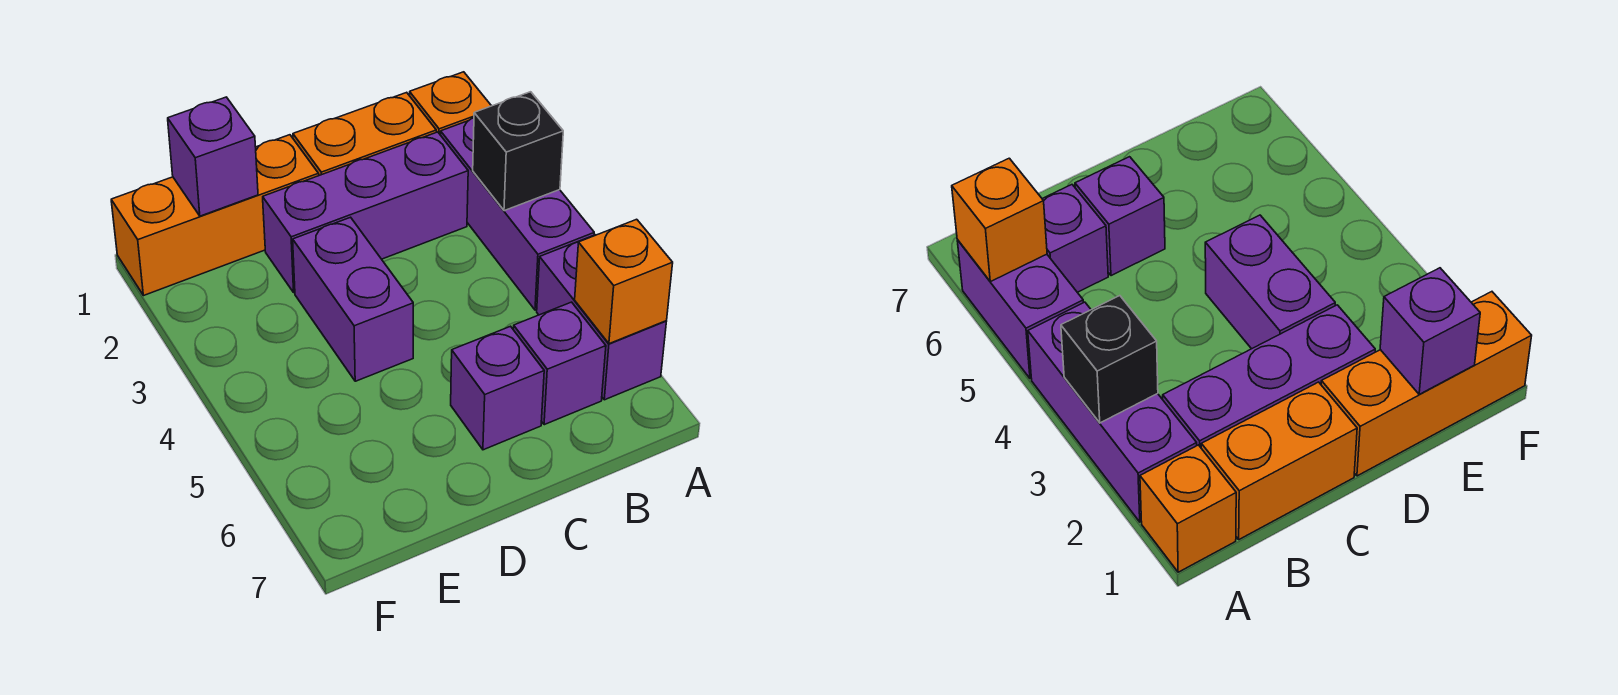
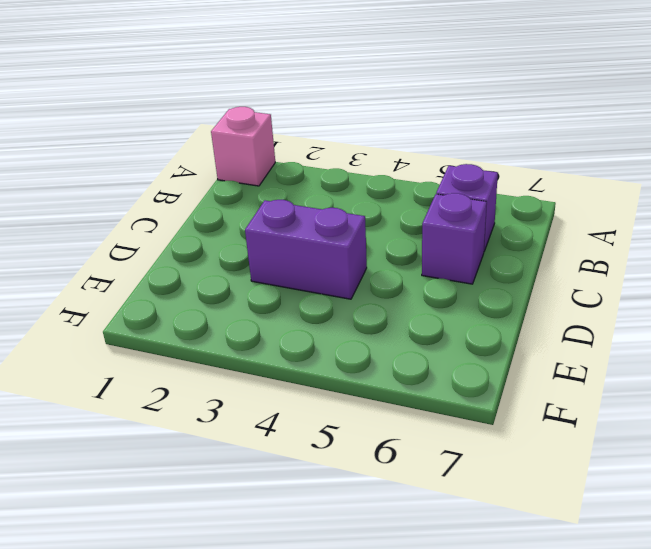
pink brick A1 level 1 -> orange brick A1 level 1
none -> purple brick A2:A4 level 1
none -> purple brick A5:A6 level 1
none -> orange brick B1:C1 level 1

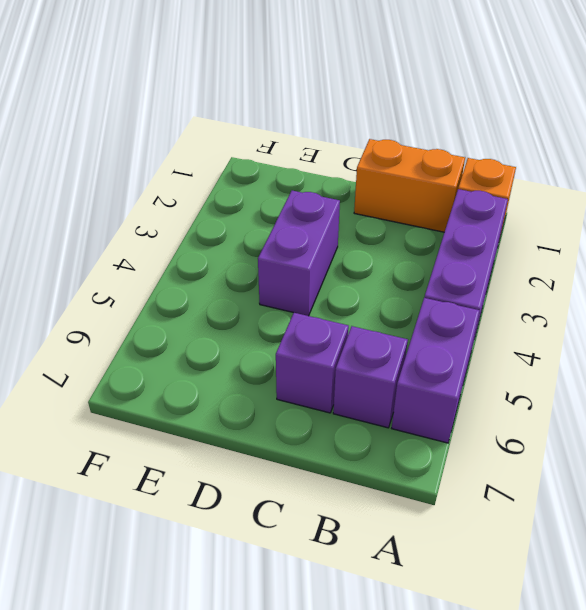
none -> purple brick B2:D2 level 1
none -> orange brick D1:F1 level 1
none -> black brick A3 level 2

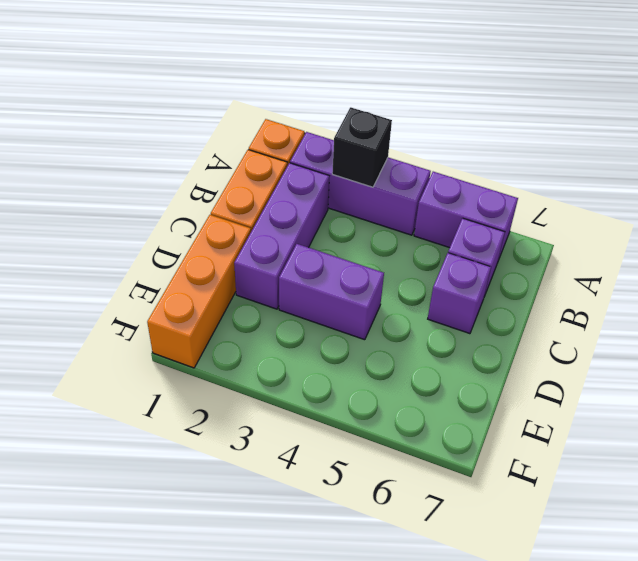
none -> orange brick A6 level 2
none -> purple brick E1 level 2

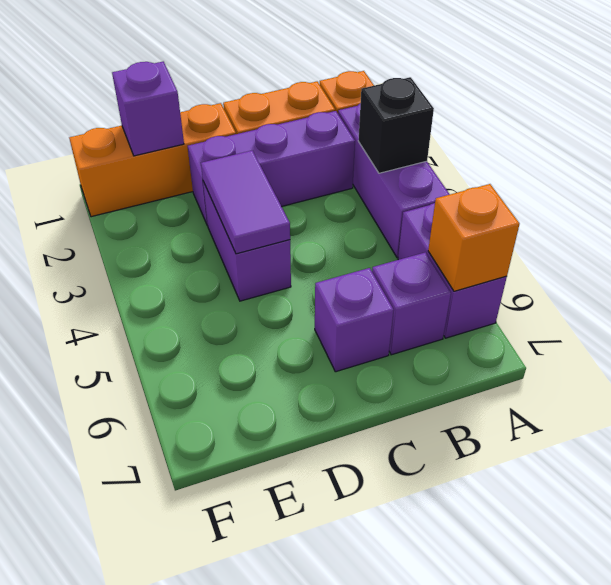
purple tile D3:D4 level 2 -> none

